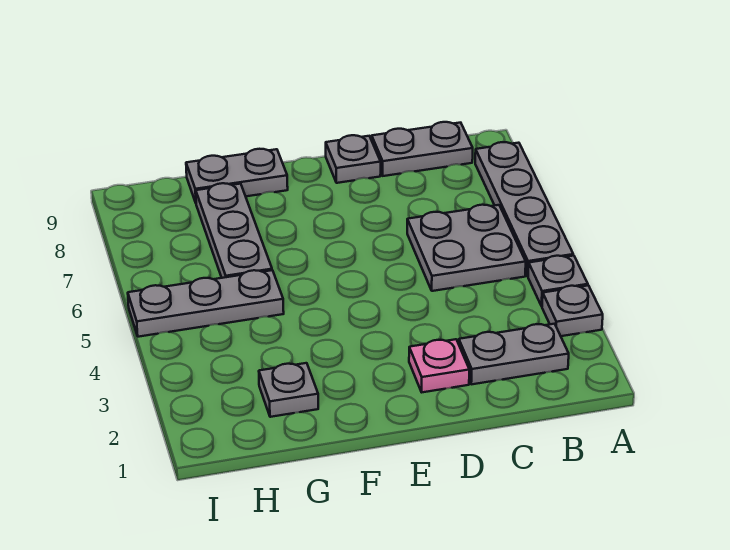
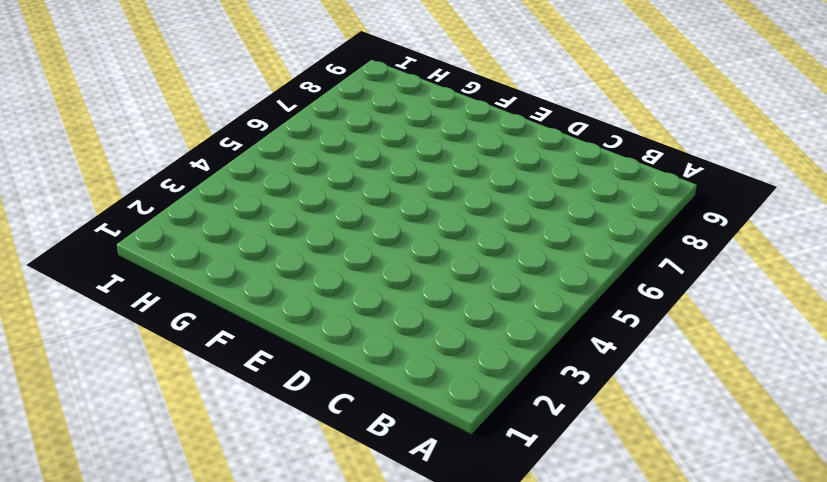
none -> grey plate A3 level 1
none -> grey plate A4 level 1
none -> grey plate A5:A8 level 1

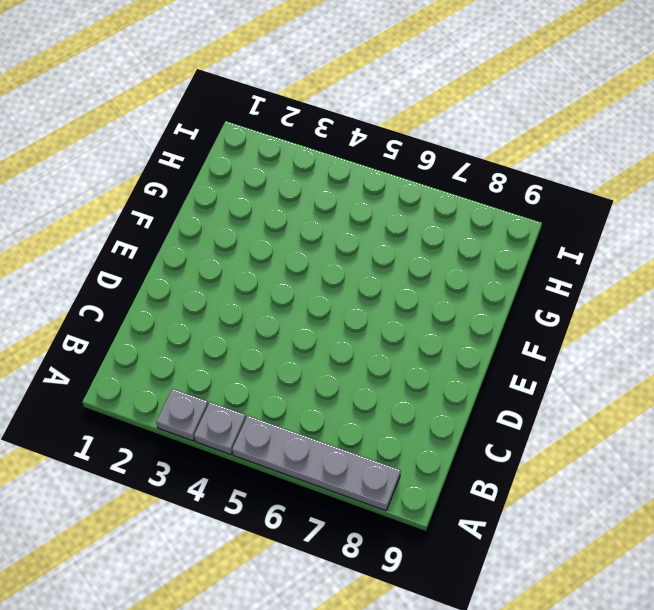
none -> grey plate B2:C2 level 1
none -> grey plate B5:C6 level 1
none -> grey plate B9:C9 level 1

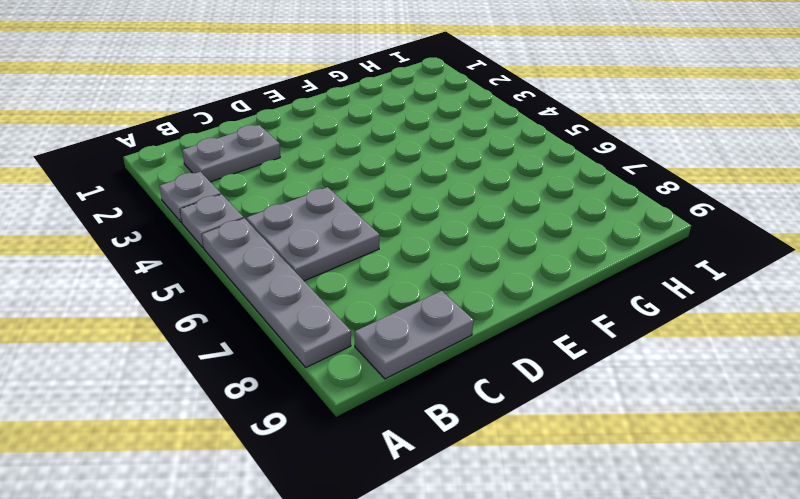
none -> pink plate D2 level 1
none -> grey plate D9 level 1
none -> grey plate F9:G9 level 1

